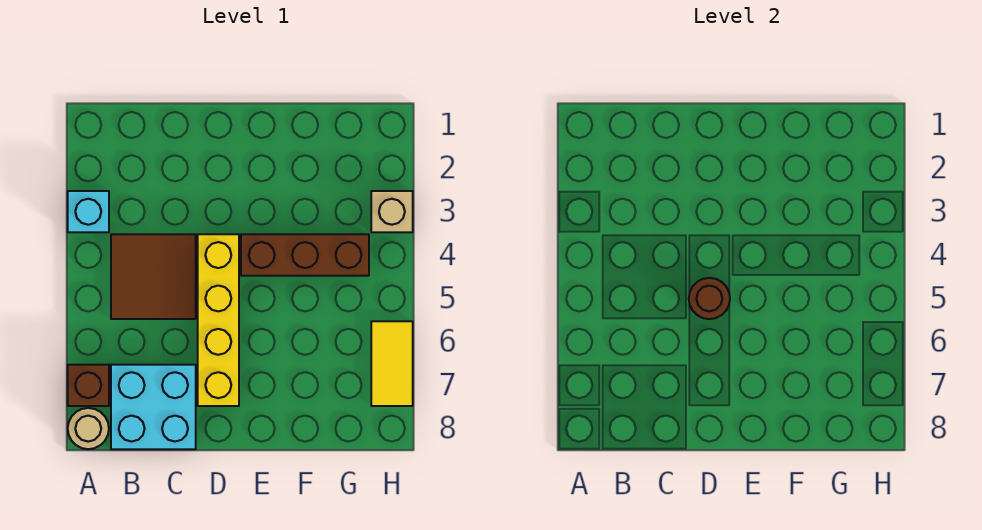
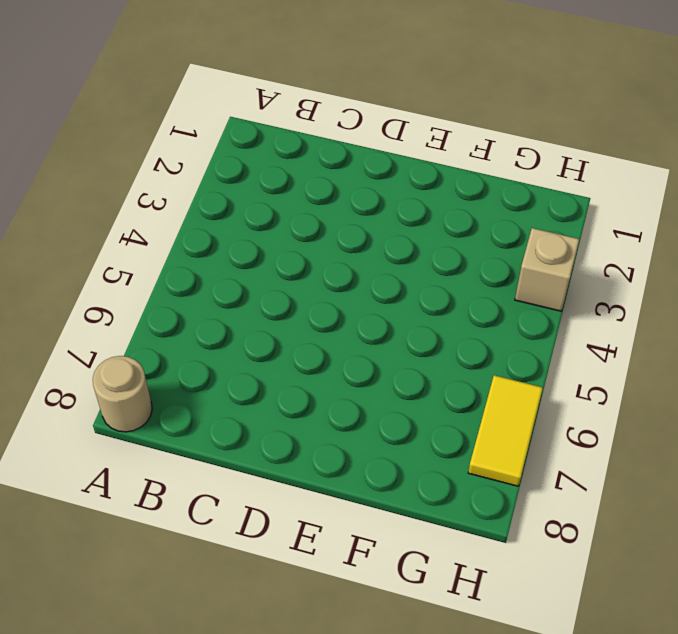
none -> cyan brick A3 level 1
none -> brown brick A7 level 1

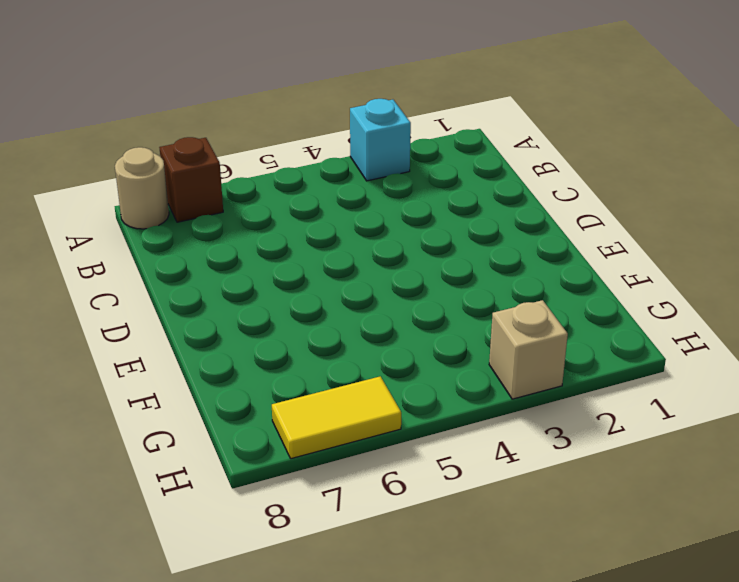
none -> brown tile B4:C5 level 1
none -> cyan brick B7:C8 level 1

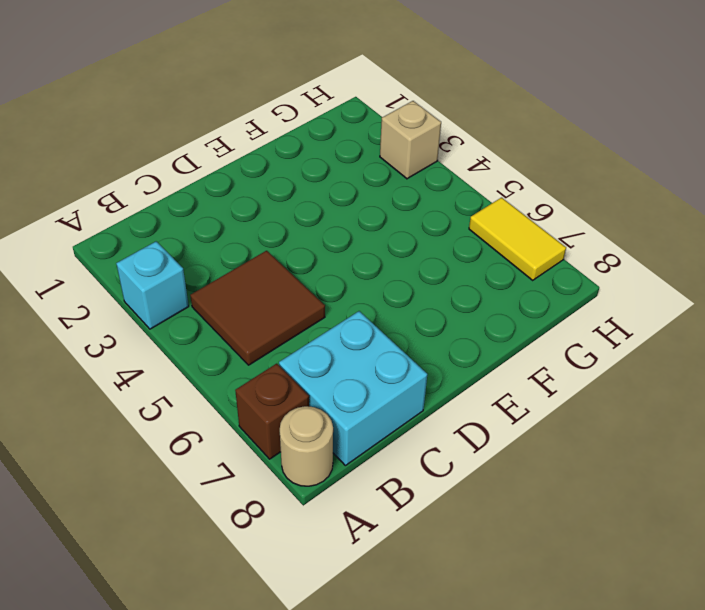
none -> yellow brick D4:D7 level 1
none -> brown brick E4:G4 level 1

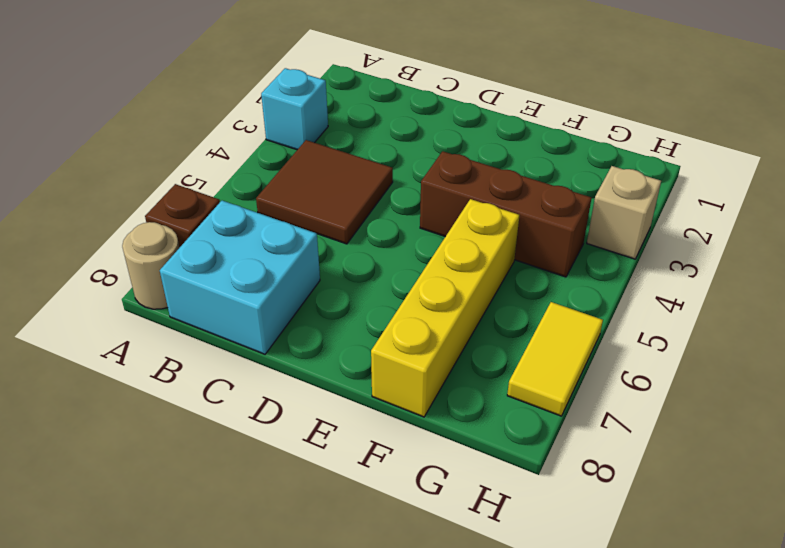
yellow brick F5:F8 level 1 -> yellow brick D4:D7 level 1
none -> brown round brick D5 level 2

